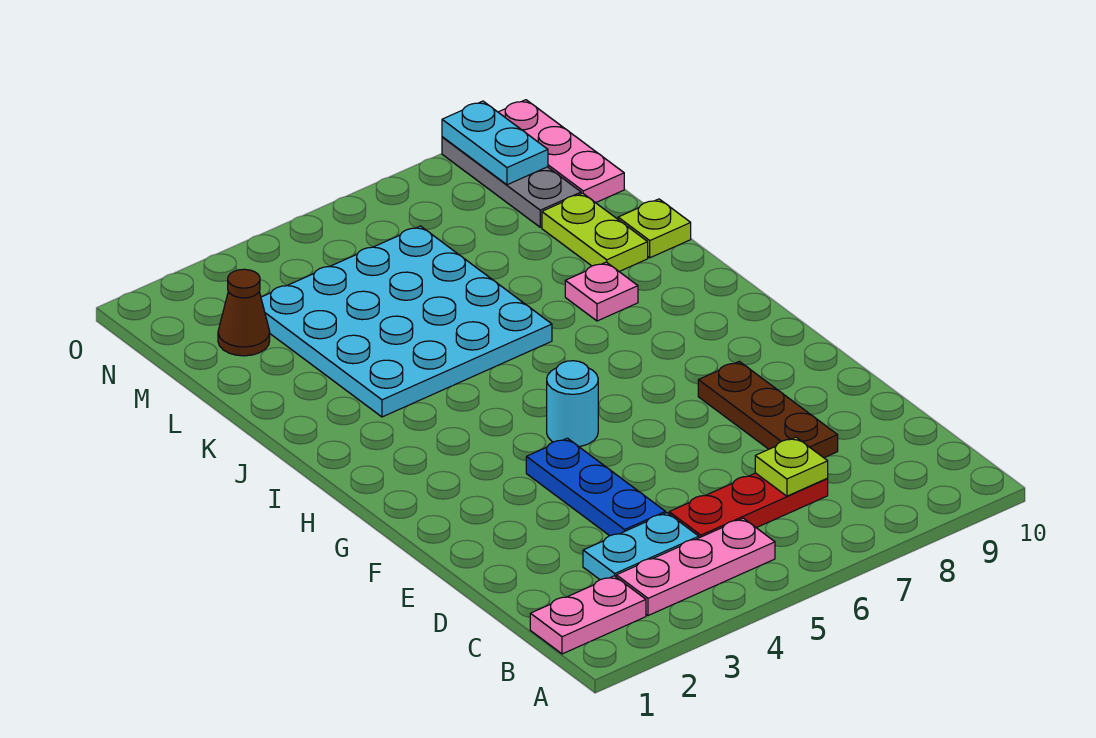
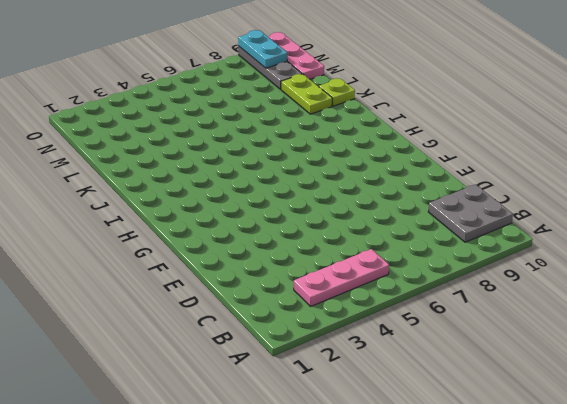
grey plate B9:C10 level 1 -> none
none -> pink plate B1:B2 level 1
none -> cyan plate C3:C4 level 1
none -> red plate C5:C7 level 1

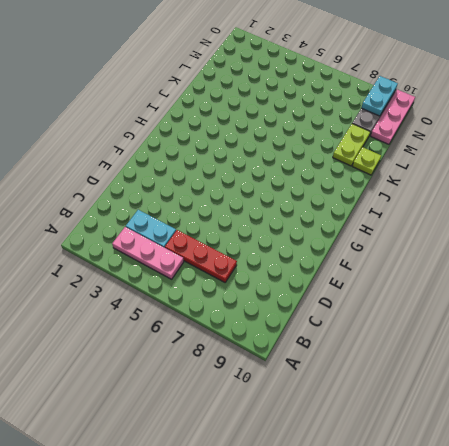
none -> pink plate B1:B2 level 1
none -> blue plate D4:F4 level 1
none -> brown plate D8:F8 level 1

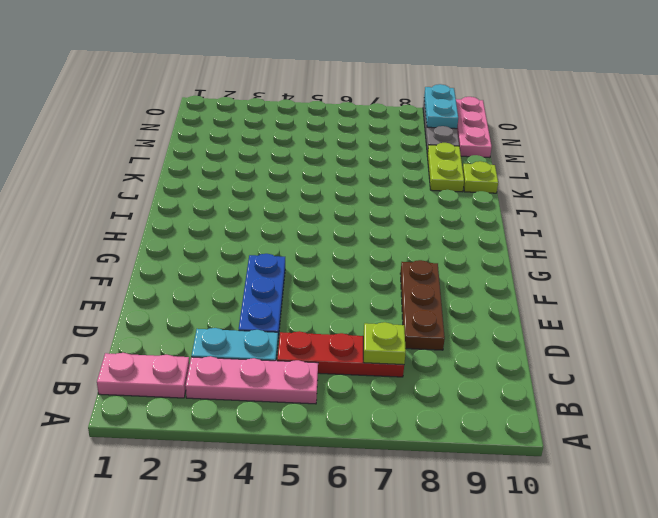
none -> cyan round brick G5 level 1
none -> cyan plate J3:M6 level 1
none -> pink plate J8 level 1

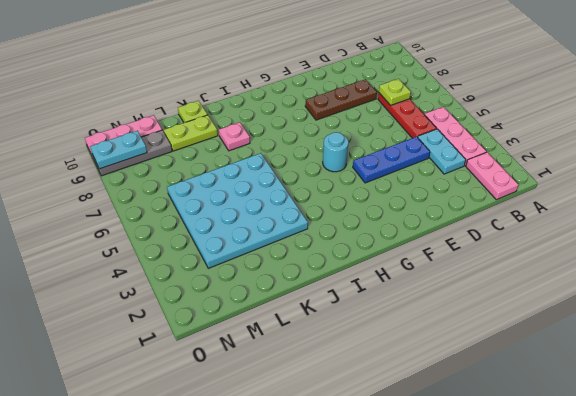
none -> brown cone M2 level 1

